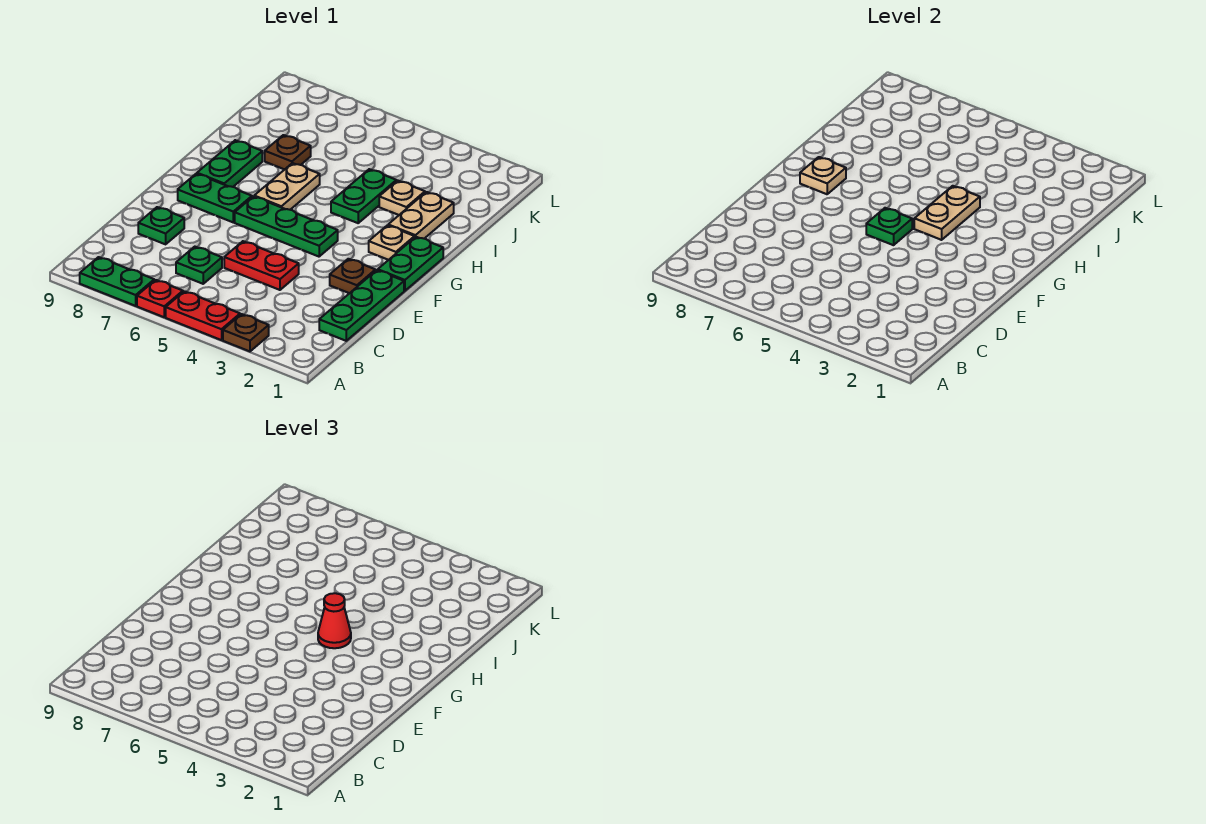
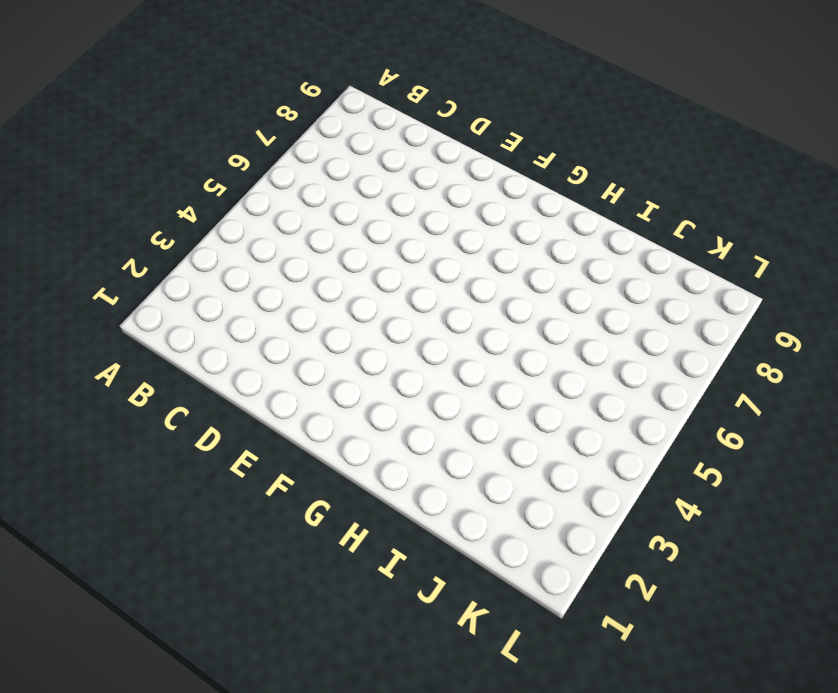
none -> brown plate A3 level 1
none -> red plate A4:A5 level 1
none -> red plate A6 level 1

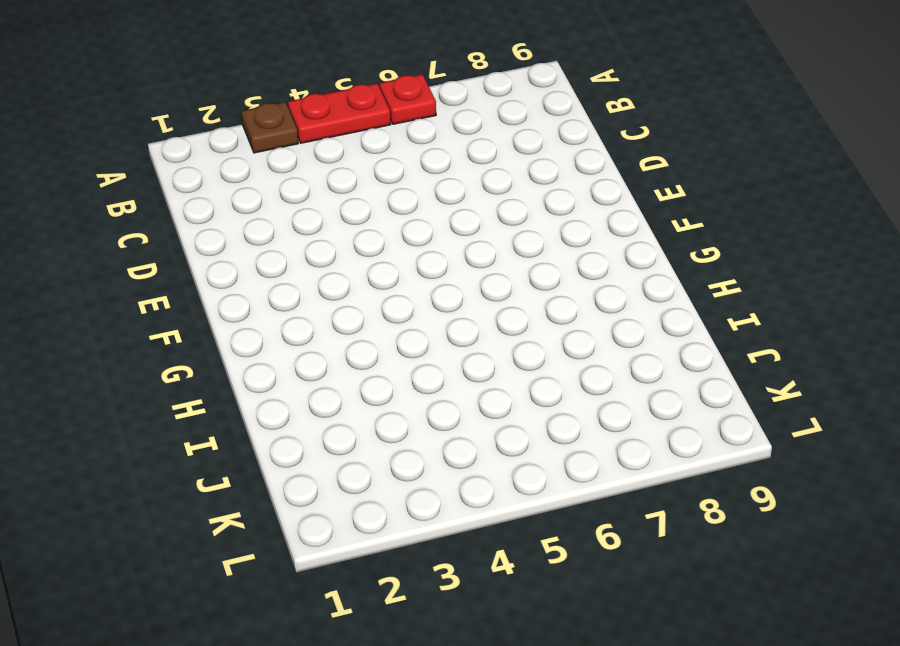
none -> green plate A7:A8 level 1
none -> green plate C1:E1 level 1
none -> green plate C6 level 1

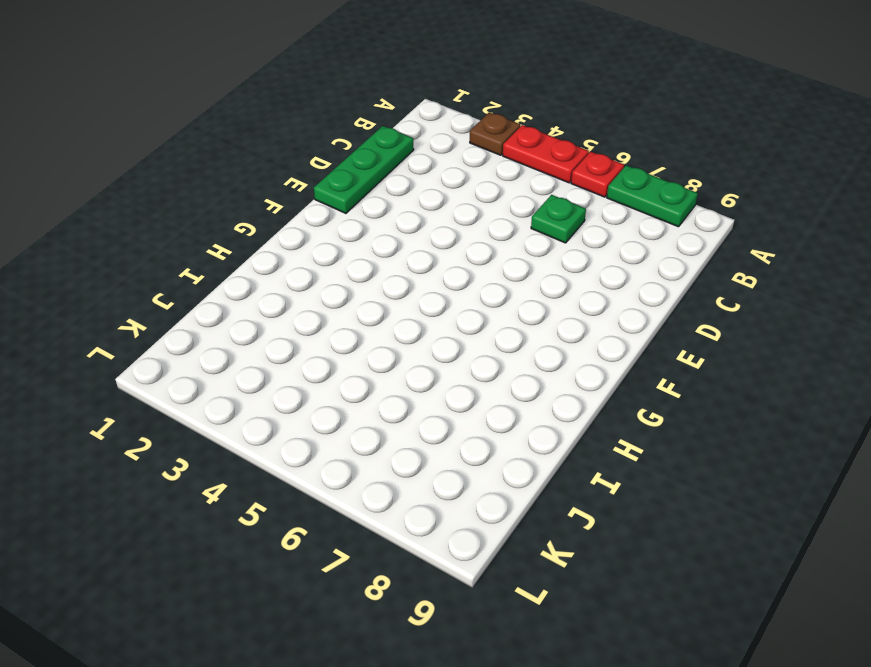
none -> red plate D4:D5 level 1
none -> green plate D8 level 1
none -> brown plate E2 level 1

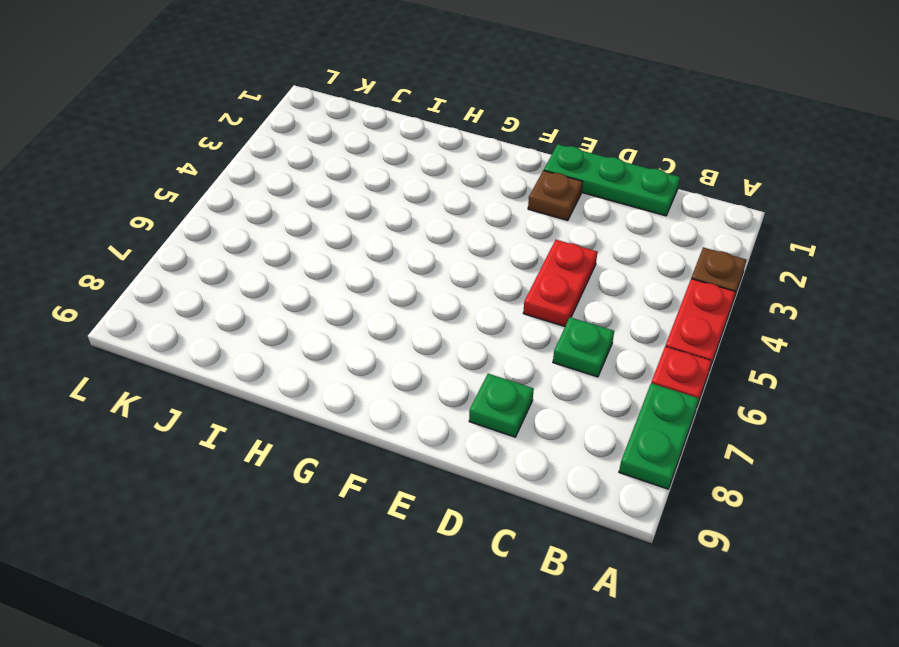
none -> green plate F1:G1 level 1
none -> green plate F4:F6 level 1
none -> green plate F7:F8 level 1

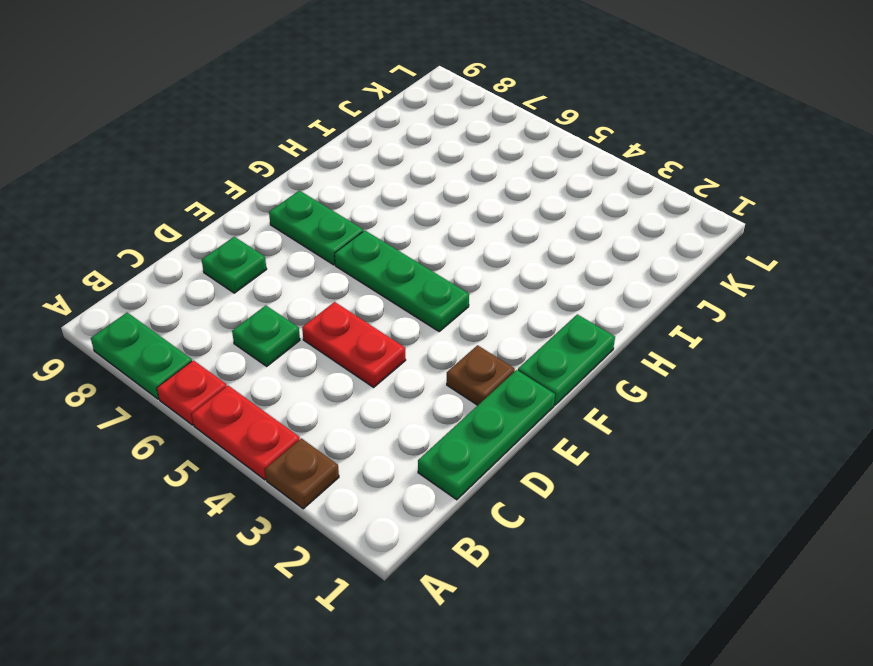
none -> tan plate G2 level 1
none -> tan plate G6:H6 level 1
none -> green plate G8:H8 level 1

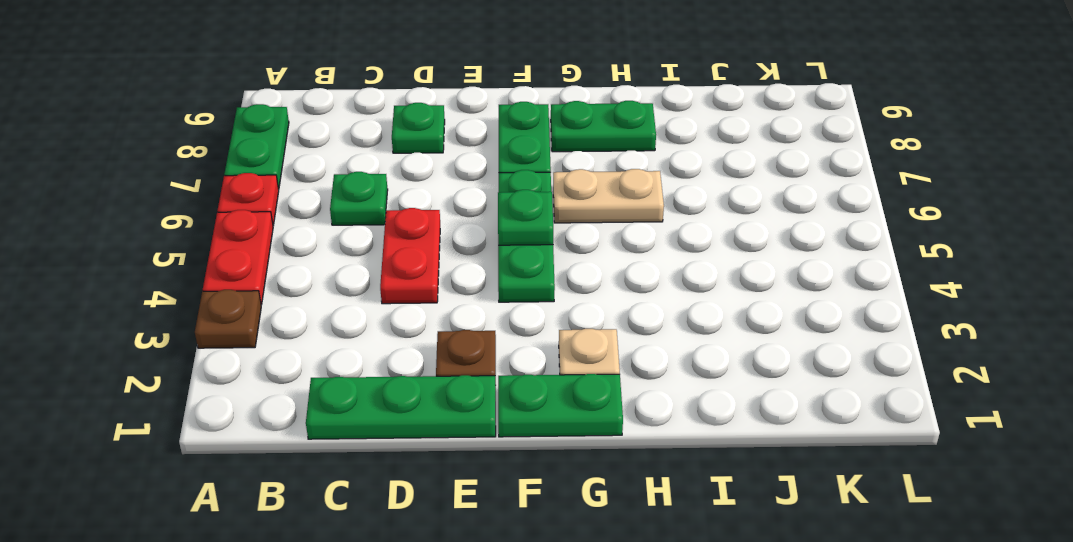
none -> tan plate H2:I2 level 1
none -> green plate H4:I4 level 1
none -> tan plate I3 level 1

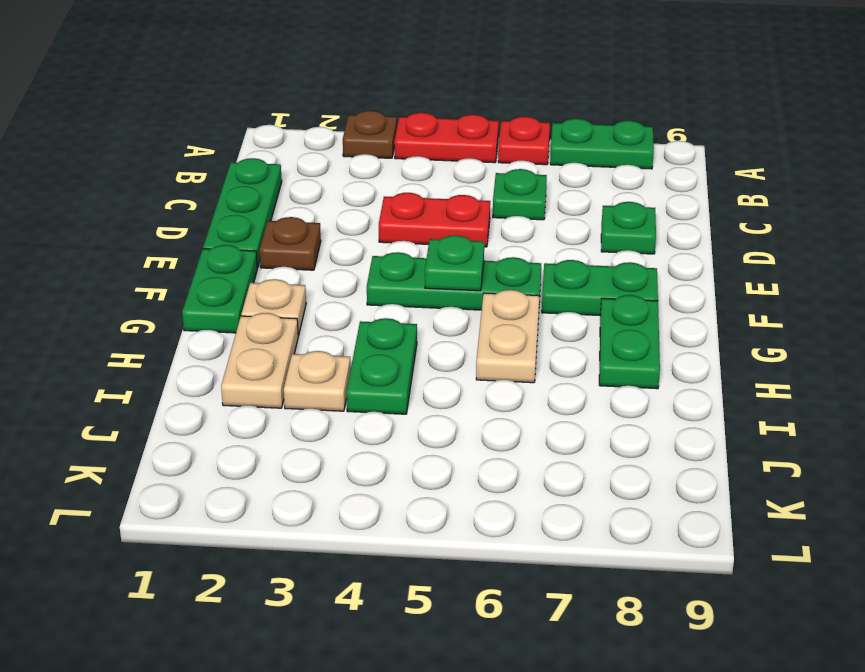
none -> brown plate I7 level 1
none -> tan plate G4:H4 level 2
none -> tan plate G8 level 2

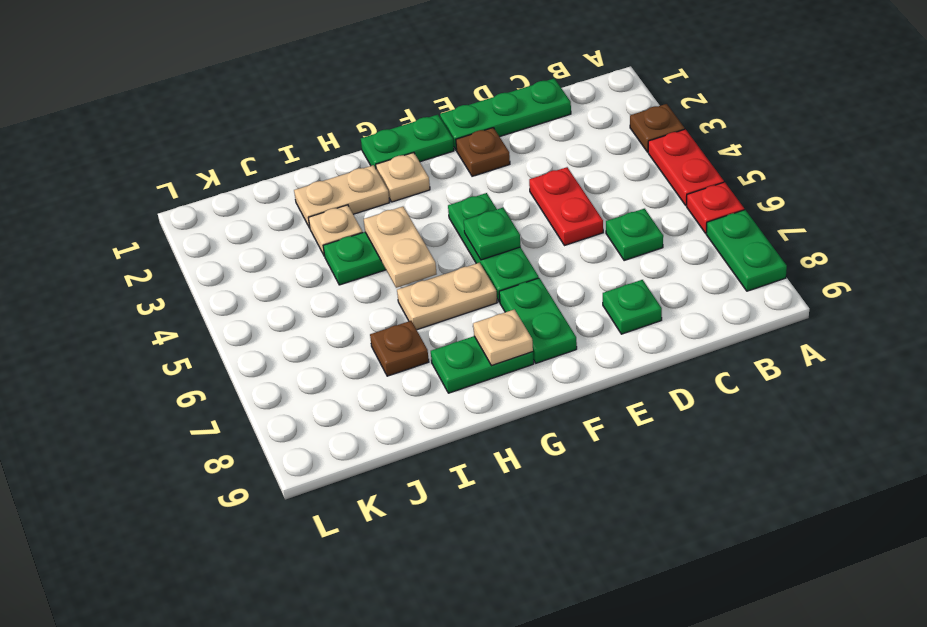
tan plate H4:H5 level 2 -> tan plate G4:H4 level 2
none -> red cone G4 level 3

